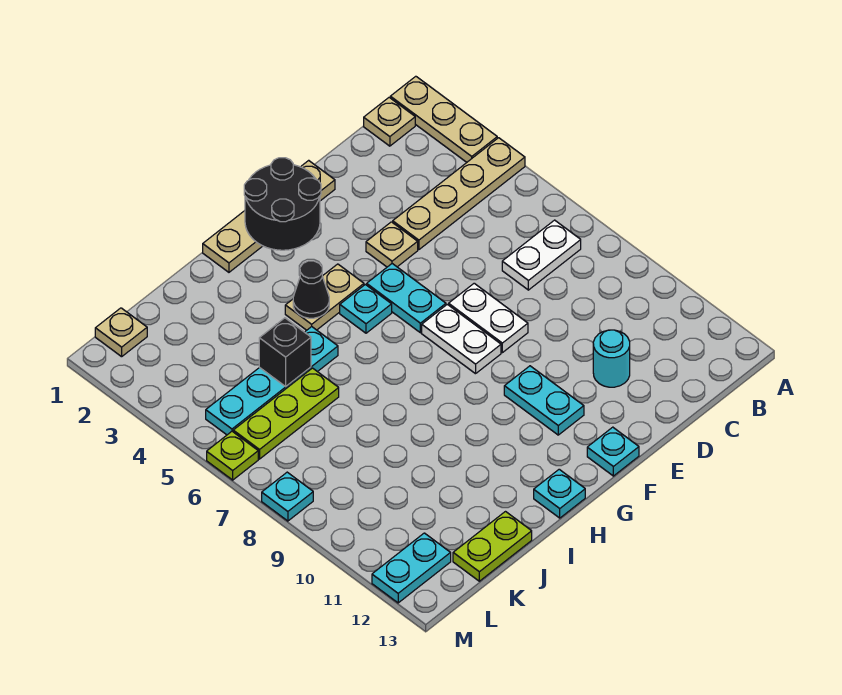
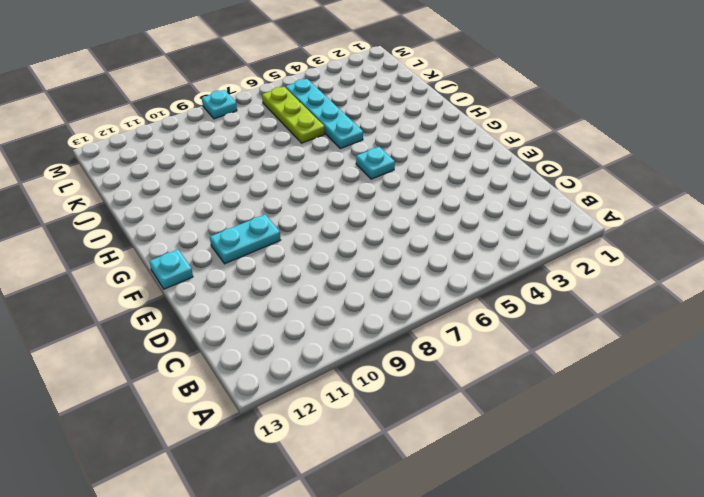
none -> tan plate A1:A3 level 1
none -> tan plate A4:D4 level 1
none -> tan plate B1 level 1

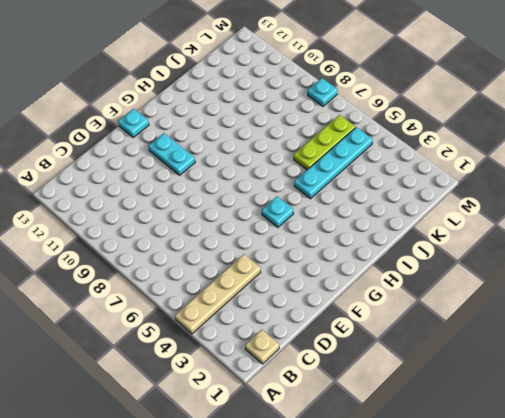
none -> tan plate A1:A3 level 1
none -> white plate B7:C7 level 1
none -> cyan round brick D11 level 1

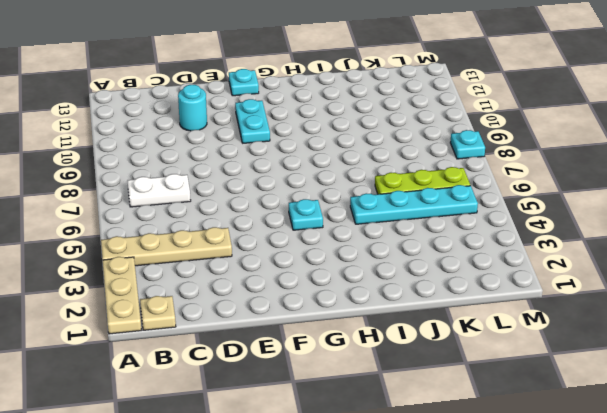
none -> tan plate E1:H1 level 1
none -> tan plate E4 level 1
none -> white plate E7:E8 level 1

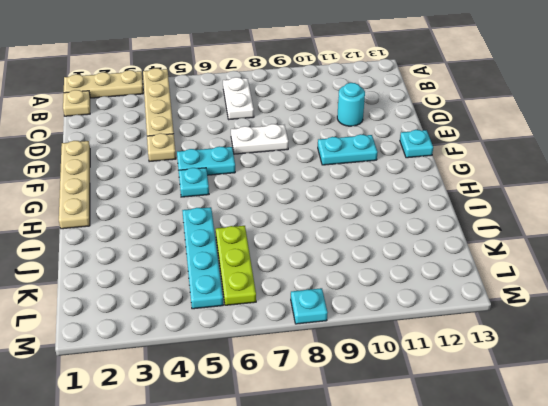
none -> white plate F7:F8 level 1
none -> tan plate G4:H4 level 1
none -> cyan plate H13 level 1

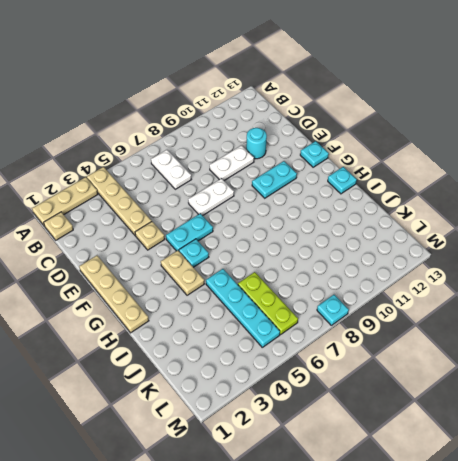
white plate D9:D10 level 1 -> white plate F7:F8 level 1
none -> lime plate J13:K13 level 1
none -> tan plate L1 level 1
none -> cyan plate L12:M12 level 1

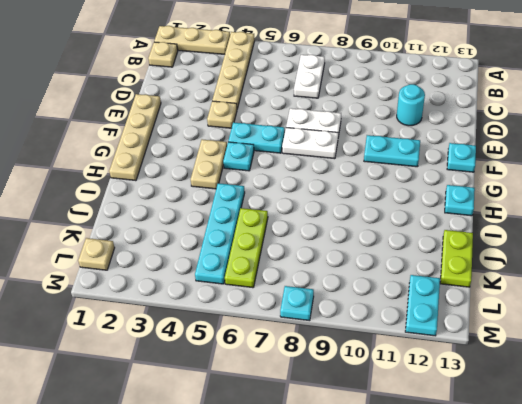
none -> lime plate M6 level 1
none -> black round brick F1:G2 level 2
none -> black cone H4 level 2

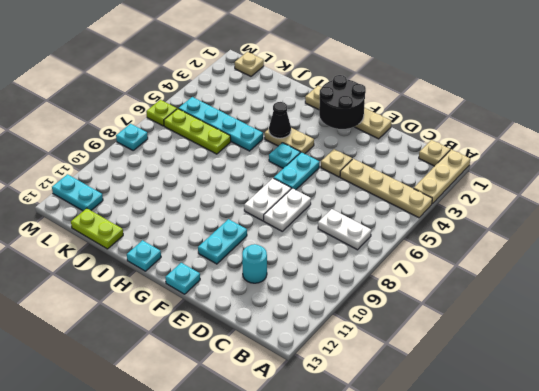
none -> black brick J5 level 2

